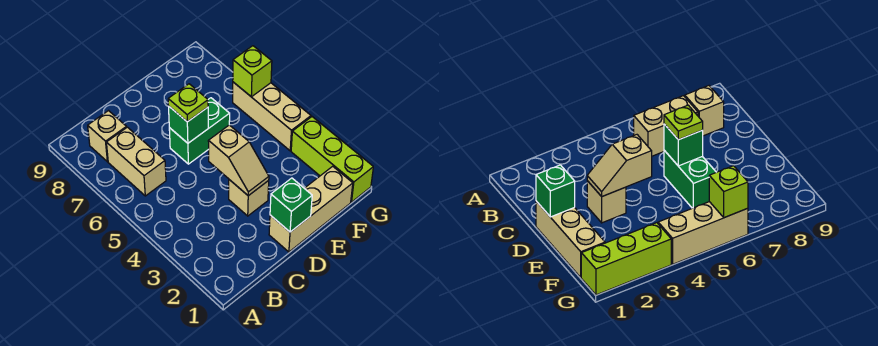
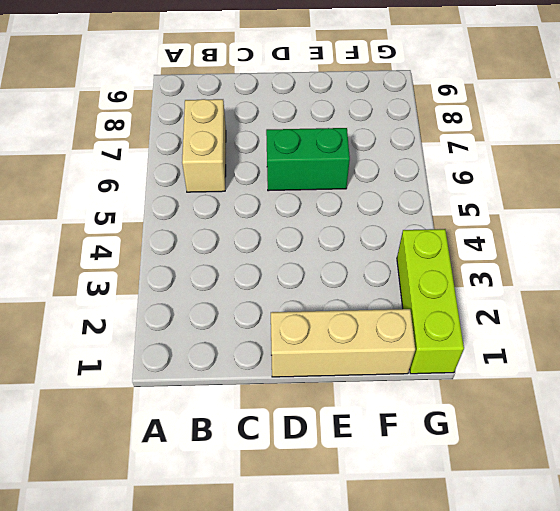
none -> tan brick B8 level 1
none -> tan brick D3 level 1
none -> tan brick G4:G6 level 1

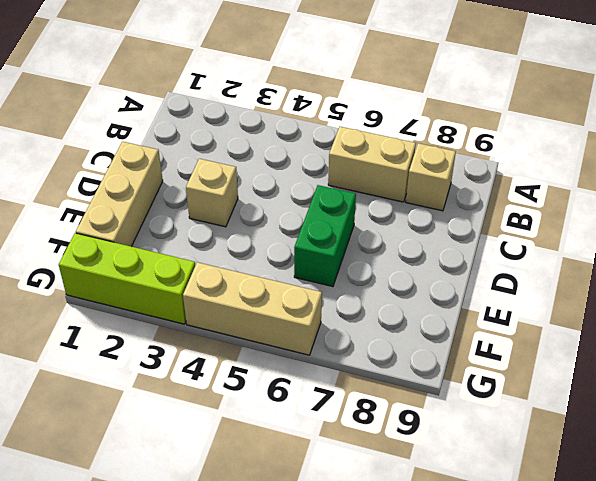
none -> green brick D1 level 2
none -> tan slope D3:D4 level 2 top 4
none -> green brick D6 level 2

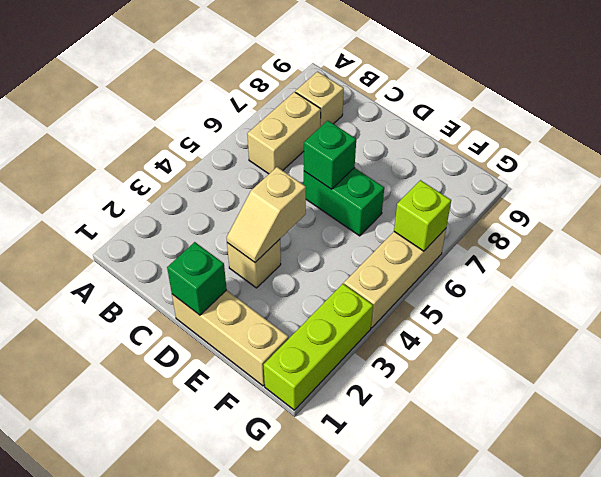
none -> lime plate D6 level 3

